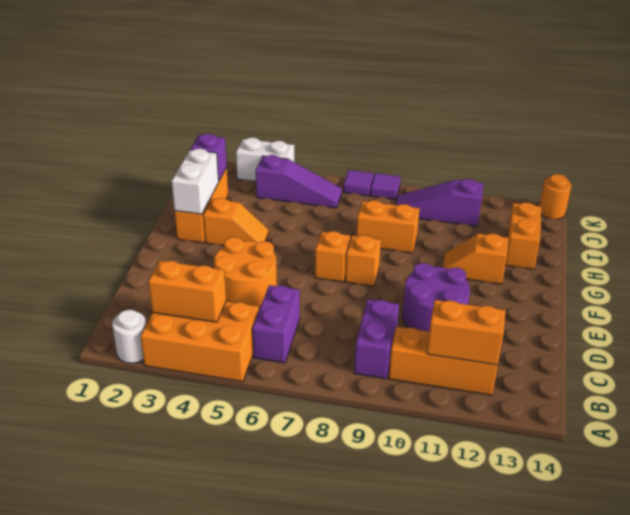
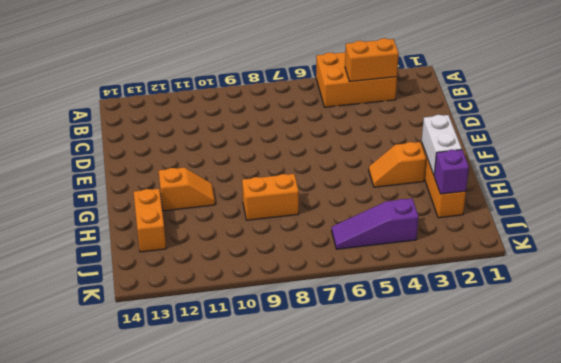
none -> white round brick A2 level 1
none -> purple brick B6:C6 level 1
none -> purple brick B9:C9 level 1

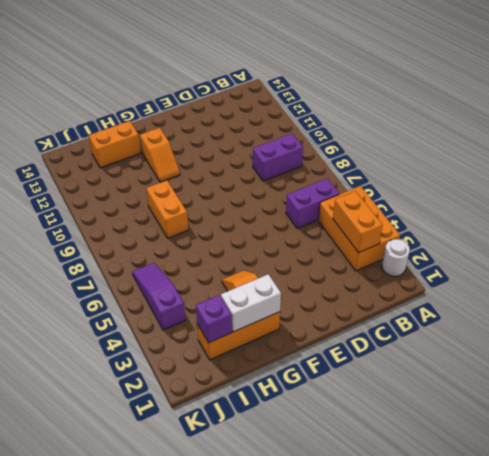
none -> orange brick B10:B12 level 1
none -> orange round brick D4:E5 level 1
none -> purple round brick D10:E11 level 1

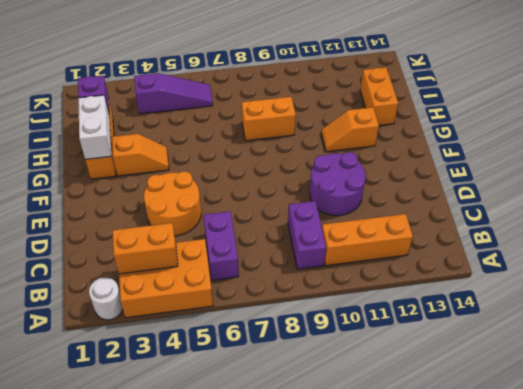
none -> orange brick F7 level 1
none -> orange brick F8 level 1
none -> purple slope J9:J11 level 1 top 11

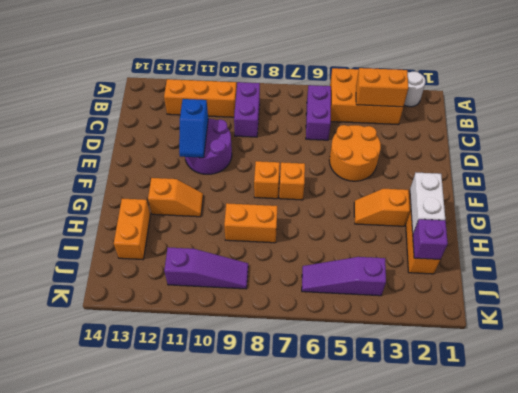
blue slope D11:E11 level 2 top D -> none
none -> white brick K3:K4 level 1
none -> purple tile K7 level 1
none -> purple tile K8 level 1

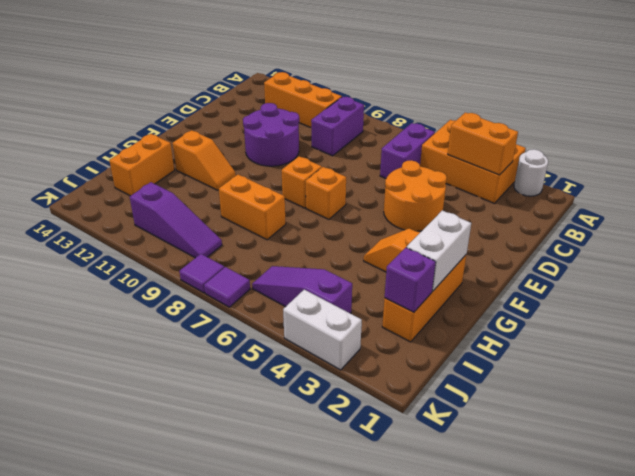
none -> orange round brick K14 level 1
none -> orange brick B11:B12 level 2

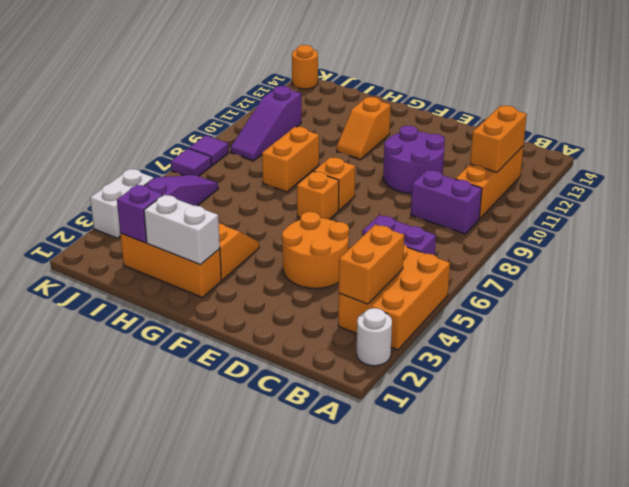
none -> orange brick H13:I13 level 1

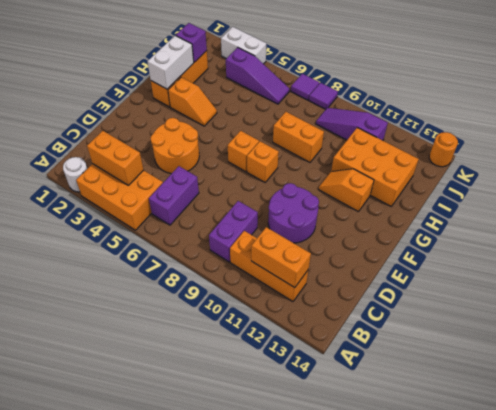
orange brick H11:I13 level 1 -> orange brick H13:I13 level 1

